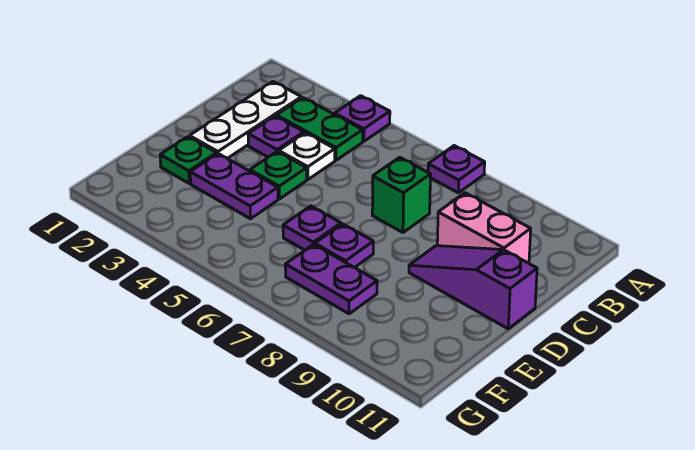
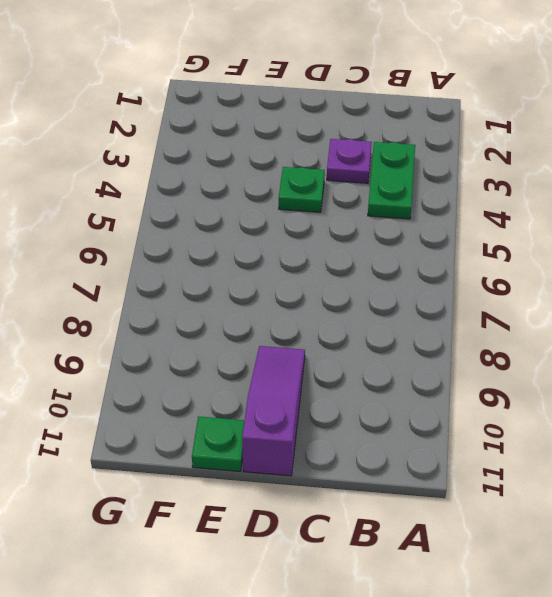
green plate E11 level 1 -> green plate E2 level 1
none -> purple plate A4 level 1
none -> purple plate A7 level 1
none -> white plate B2:D2 level 1

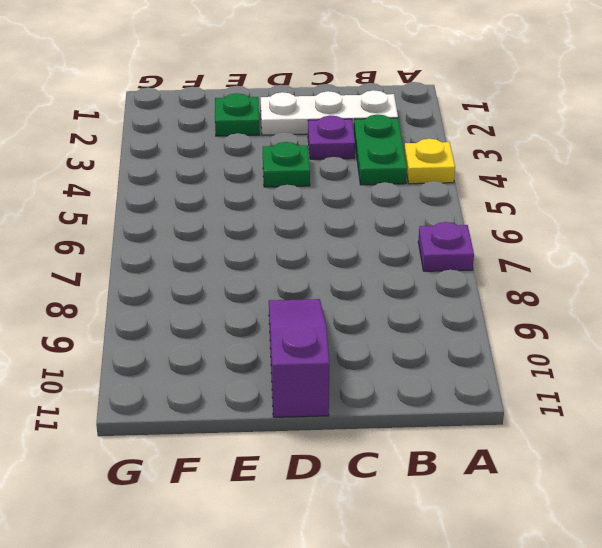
yellow plate A4 level 1 -> purple plate A4 level 1
none -> white plate C4 level 1
none -> green brick C7 level 1
none -> pink brick C9:C10 level 1

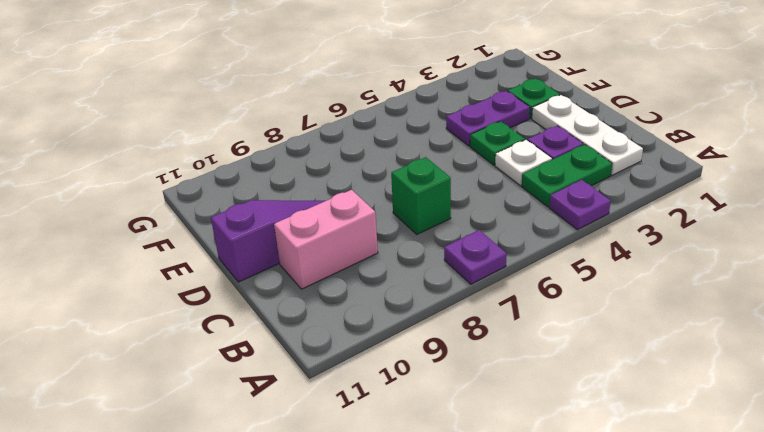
none -> purple plate E6 level 1
none -> purple plate E7 level 1
none -> purple plate F7:F8 level 1

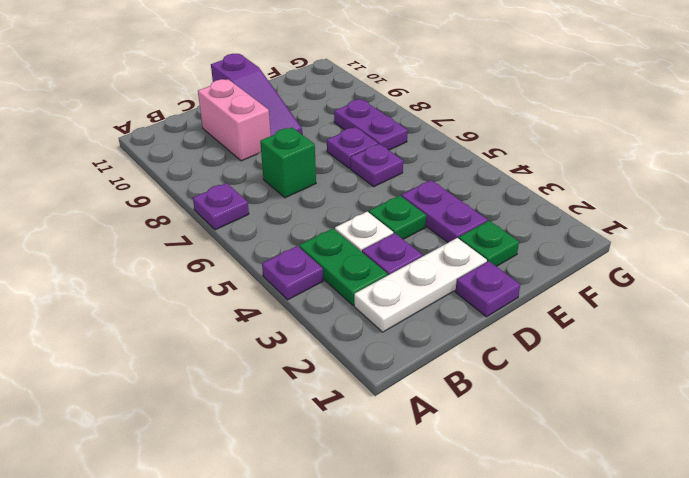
purple plate D1 level 1 -> none

